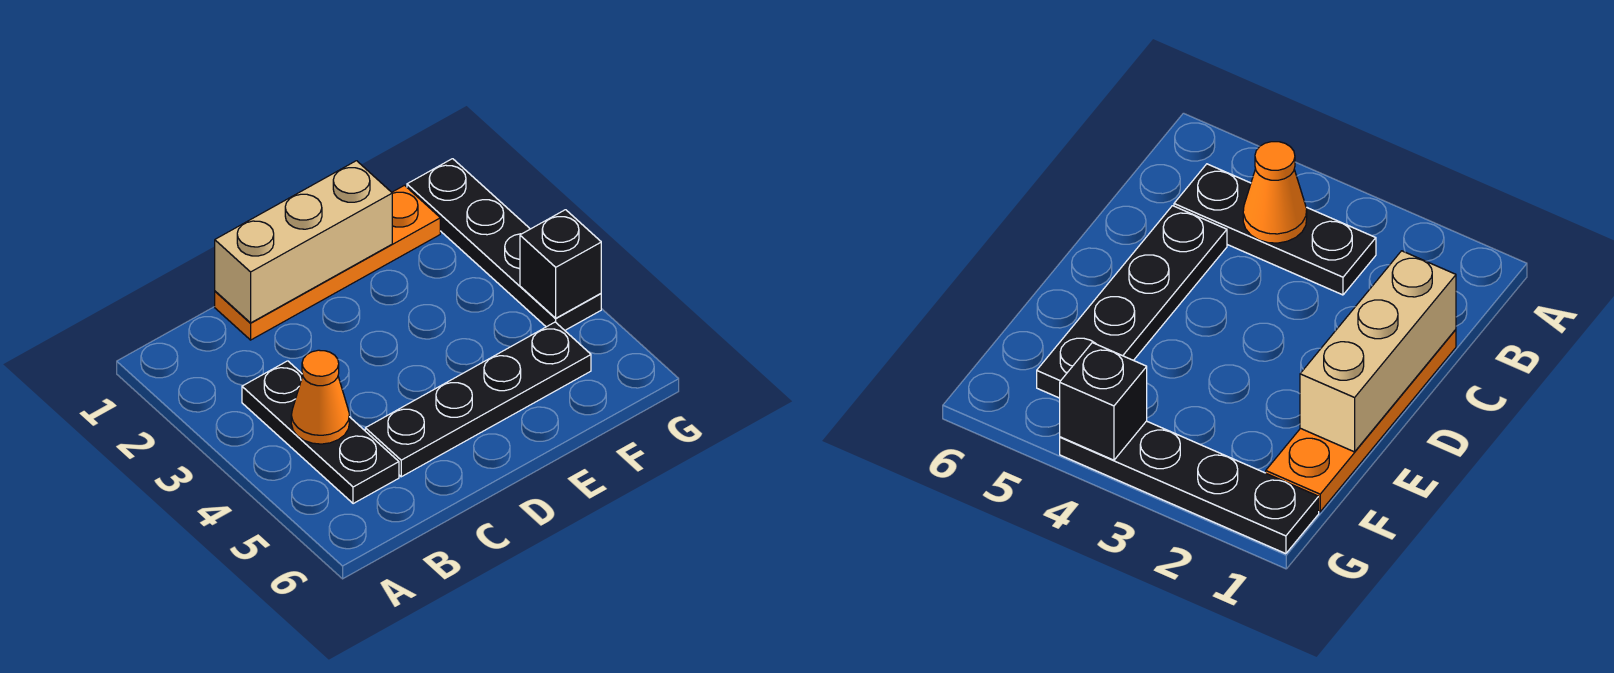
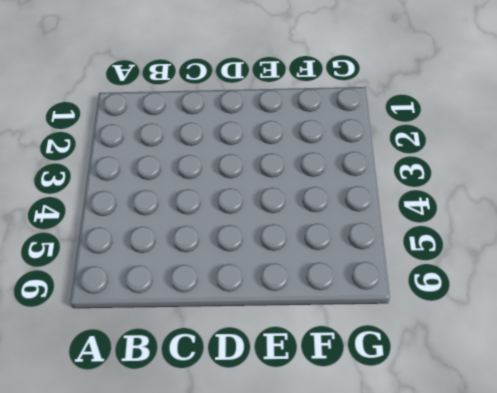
none -> black plate B3:B5 level 1
none -> orange plate C1:F1 level 1

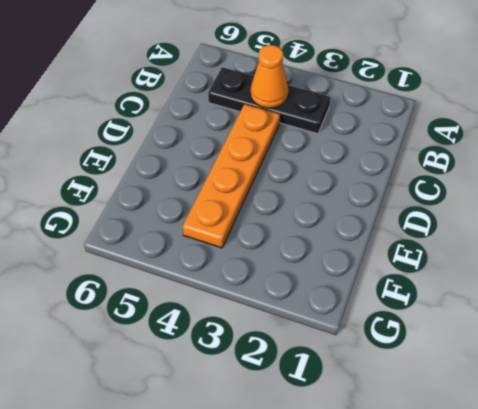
orange plate C4:F4 level 1 -> orange plate C1:F1 level 1
none -> black plate C5:F5 level 1
none -> black plate G1:G4 level 1

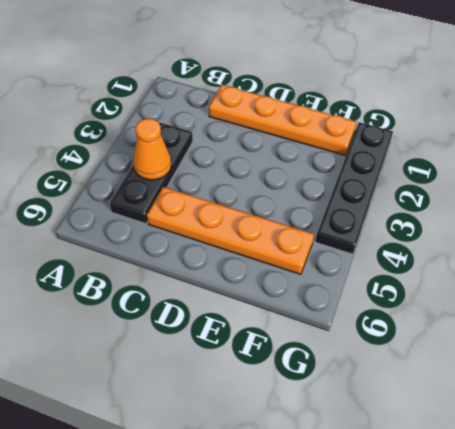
orange plate C5:F5 level 1 -> black plate C5:F5 level 1
none -> tan brick C1:E1 level 2
none -> black brick G4 level 2

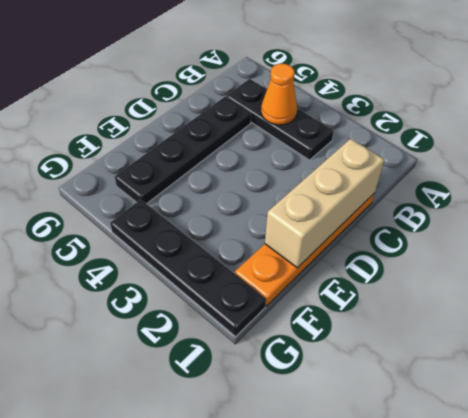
none -> black brick G4 level 2

